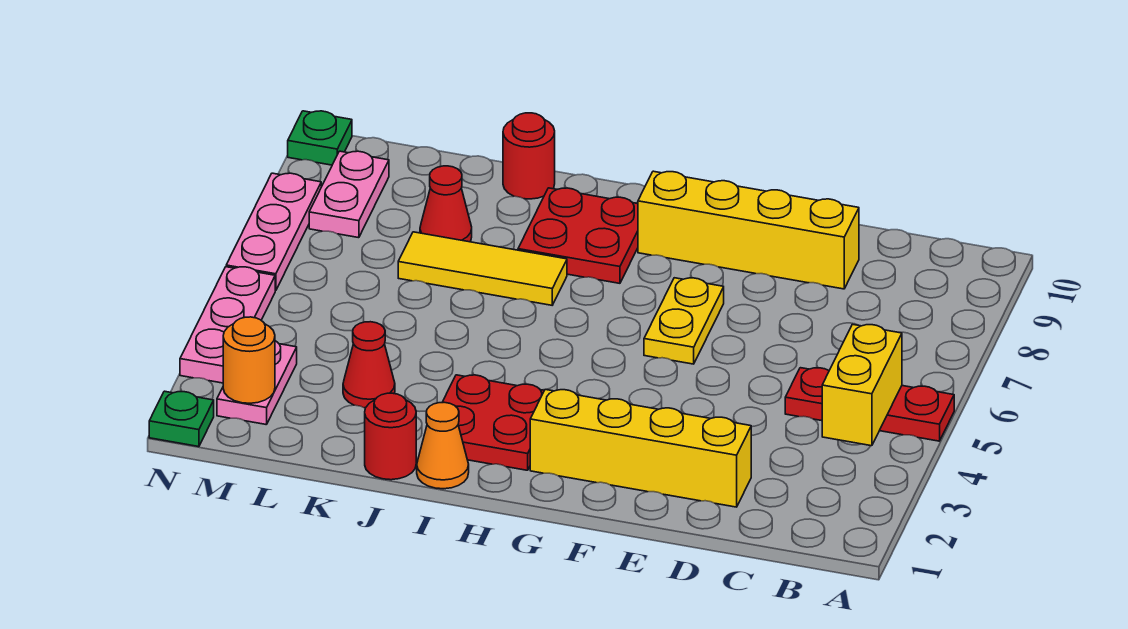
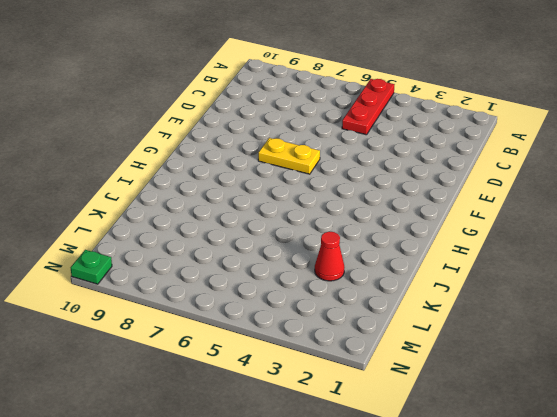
none -> yellow brick D2:G2 level 1
none -> yellow brick D9:G9 level 1
none -> red plate H2:I3 level 1

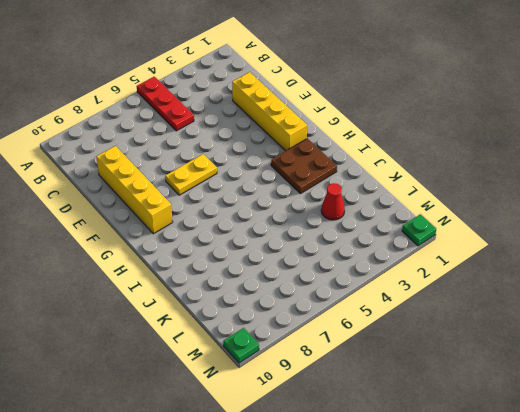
brown plate H2:I3 level 1 -> red plate H2:I3 level 1
none -> red plate H8:I9 level 1
none -> orange cone I1 level 1
none -> yellow tile I7:K7 level 1

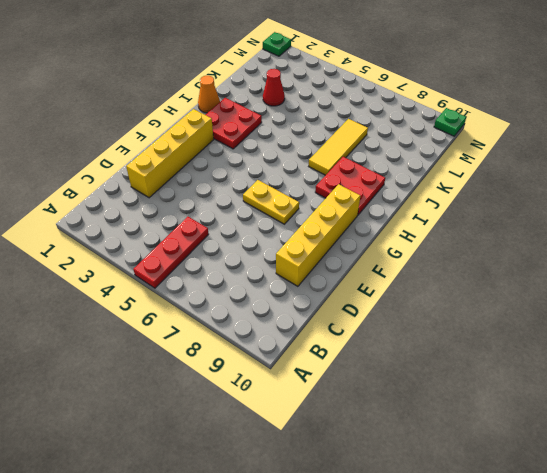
none -> red round brick J1 level 1
none -> red round brick J10 level 1
none -> red cone K8 level 1

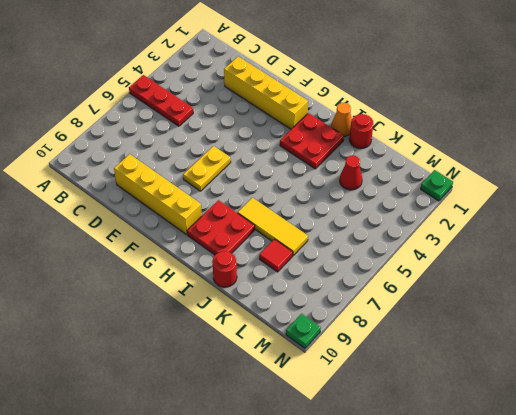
red tile K8 level 1 -> red cone K8 level 1
none -> pink plate M2:M3 level 1
none -> pink plate M8:M9 level 1
none -> pink plate N3:N5 level 1

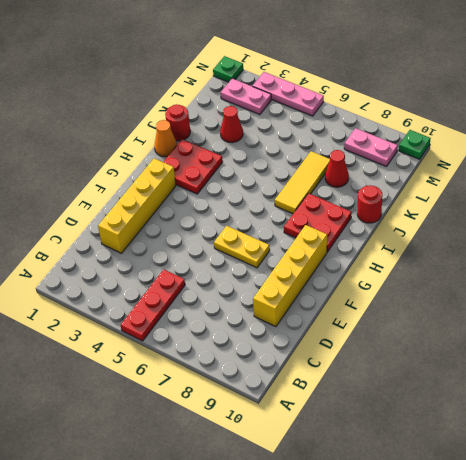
none -> pink plate N6:N8 level 1
none -> yellow brick B4:B5 level 2
none -> orange round brick M2 level 2

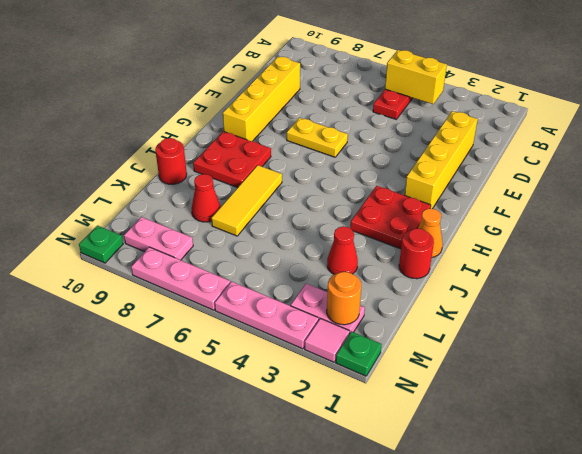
pink tile N2 level 1 -> none

